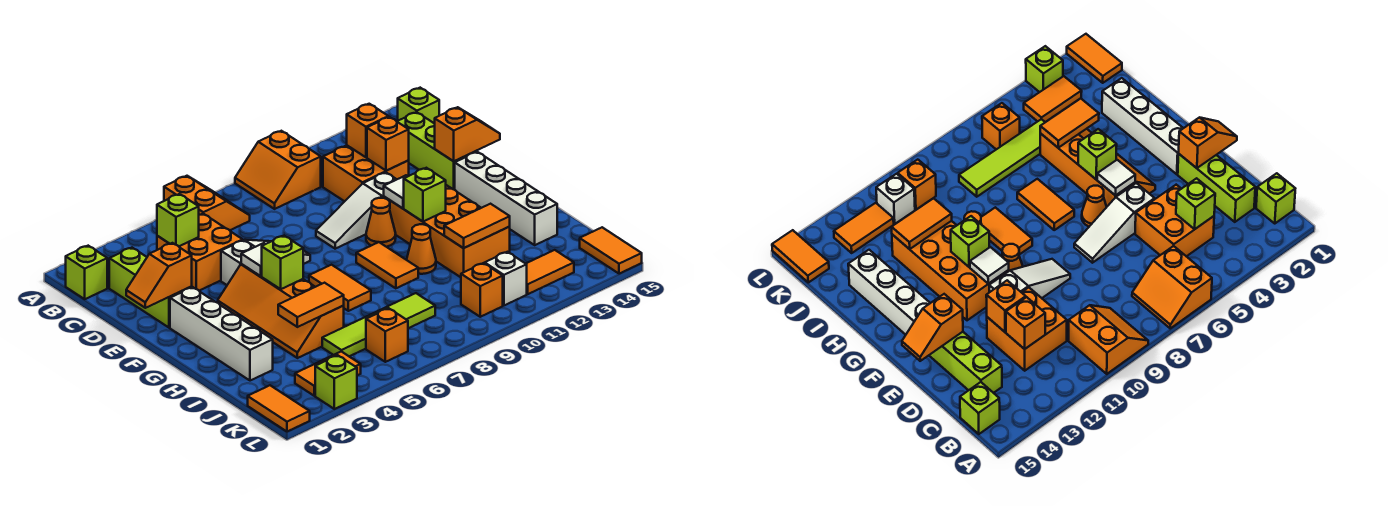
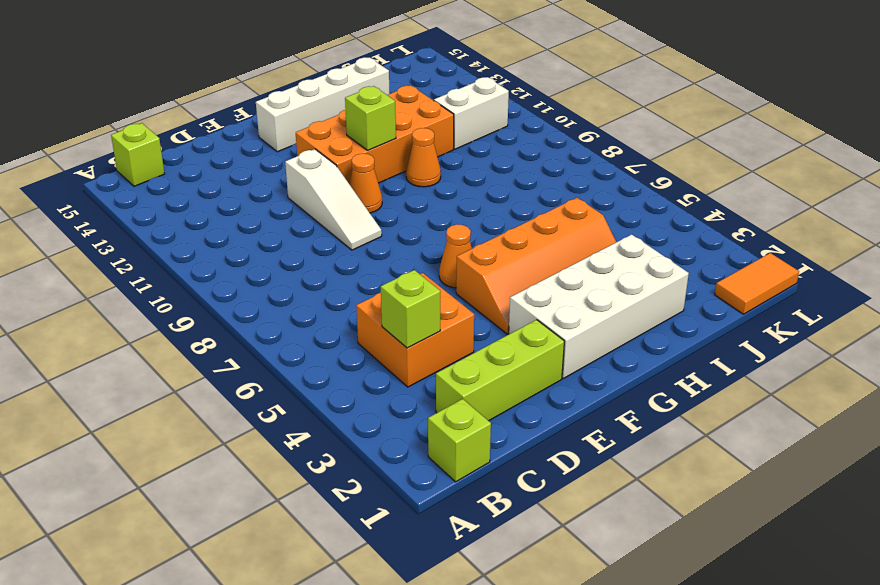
white brick F2:I3 level 1 -> white brick F2:I2 level 1
white brick J11:K11 level 1 -> white brick K11 level 1
none -> orange slope A6:B7 level 1 top 6
none -> orange slope A9:B10 level 1 top 10
none -> orange brick C11:D12 level 1
none -> lime brick C14:E14 level 1

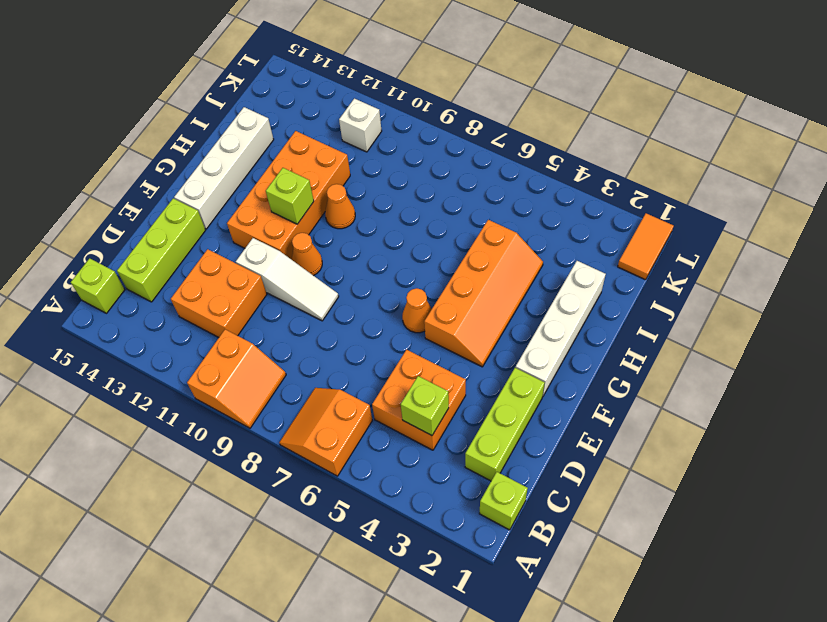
none -> white slope E5:E7 level 1 top 5
none -> orange tile G7:H7 level 1
none -> orange tile G9:H9 level 1
none -> lime tile J5:J8 level 1

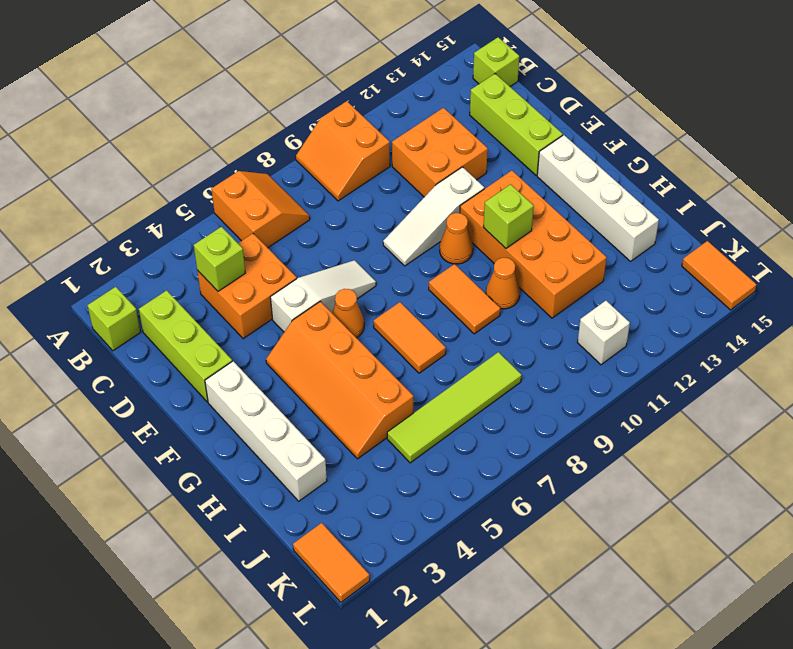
none -> orange tile K3:K4 level 1
none -> orange brick K6 level 1
none -> orange brick K10 level 1
none -> orange tile K12:K13 level 1

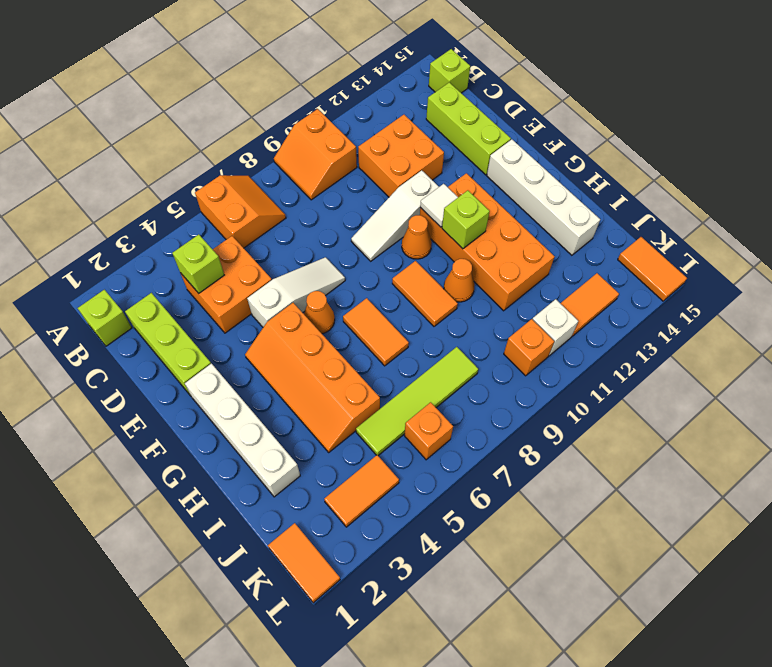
none -> lime brick L3 level 1
none -> orange brick C12 level 2
none -> orange brick D12 level 2
none -> orange slope E1:E2 level 2 top 2

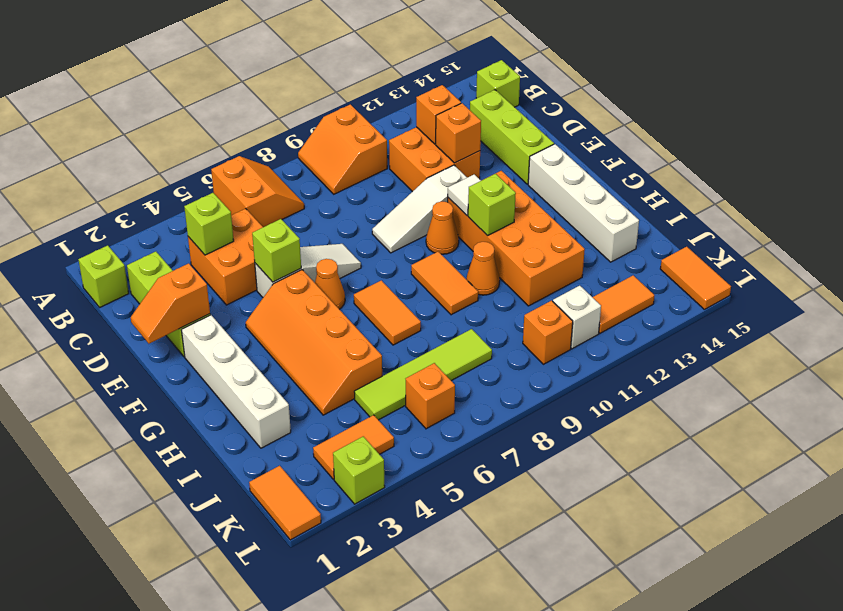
lime brick E5 level 2 -> lime brick G5 level 2
none -> orange slope E14:E15 level 2 top 14
none -> white tile F5 level 2
none -> orange tile I4:I5 level 2
none -> orange tile I11:I12 level 2

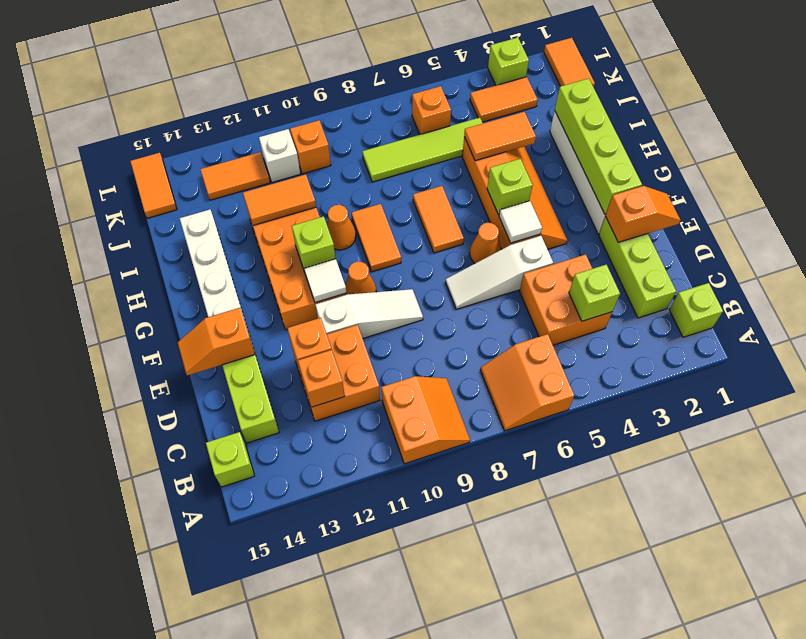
lime brick F2:I2 level 2 -> none

